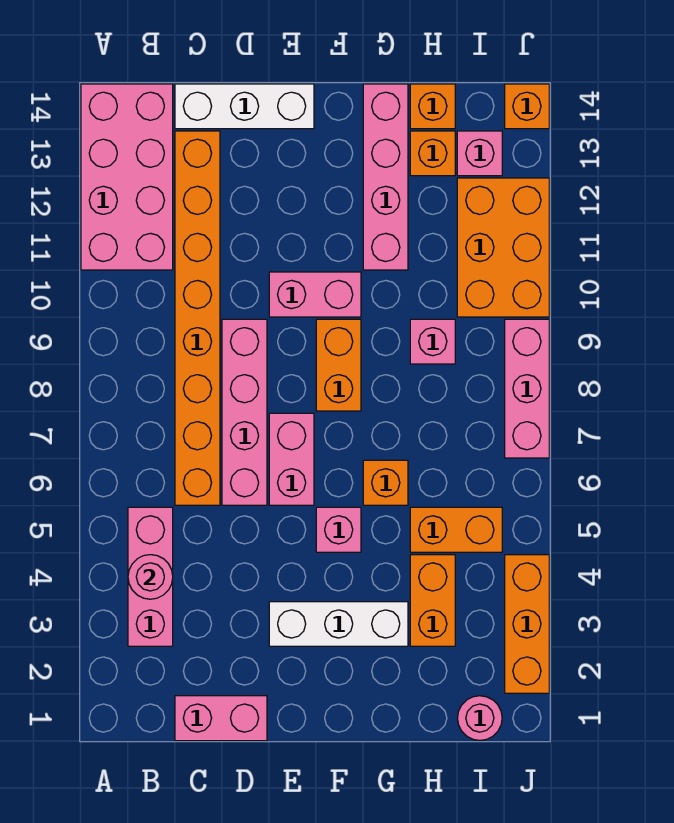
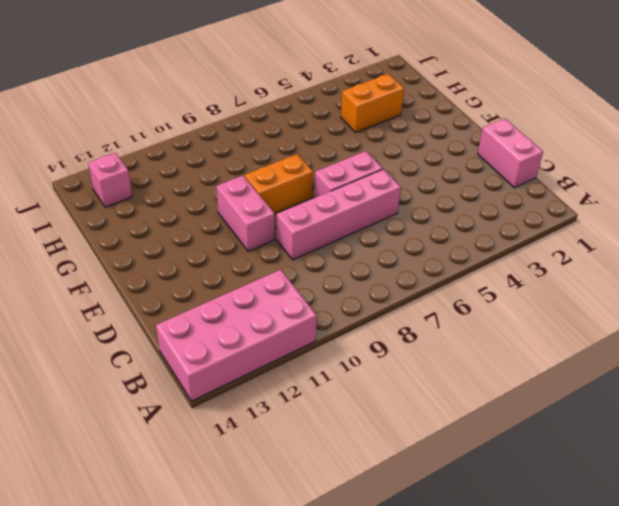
none -> pink brick B3:B5 level 1
none -> orange brick C6:C13 level 1
none -> white brick C14:E14 level 1

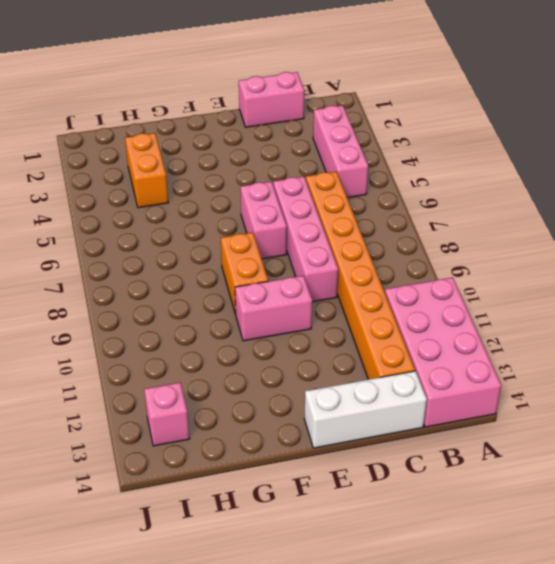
none -> white brick E3:G3 level 1
none -> pink brick F5 level 1
none -> orange brick G6 level 1

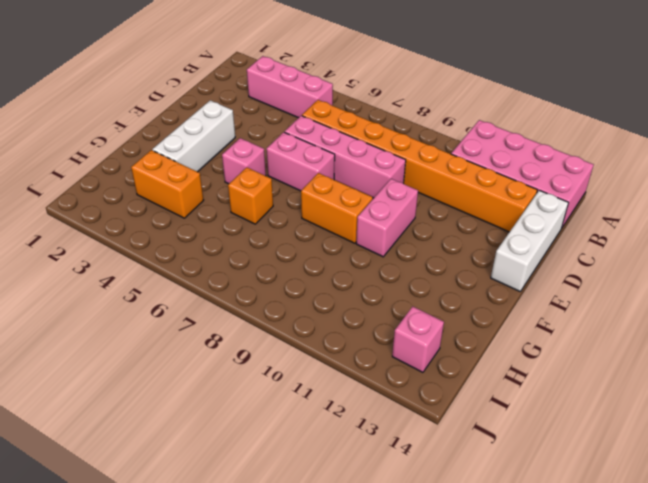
none -> pink brick C1:D1 level 1
none -> pink brick G11:G14 level 1
none -> orange brick H5:I5 level 1

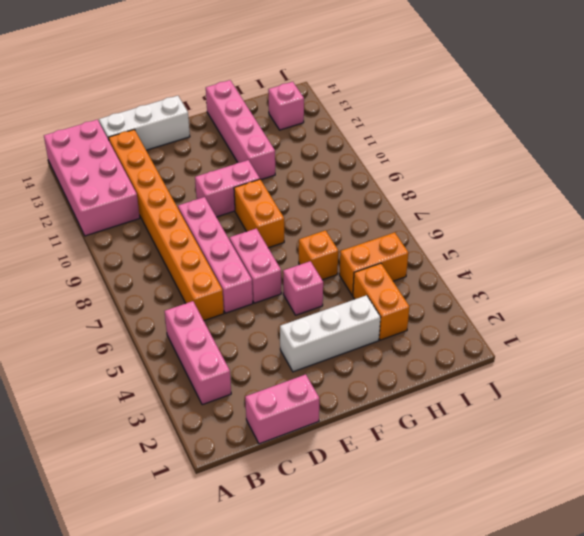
none -> pink brick H9 level 1
none -> orange brick H13 level 1
none -> orange brick H14 level 1

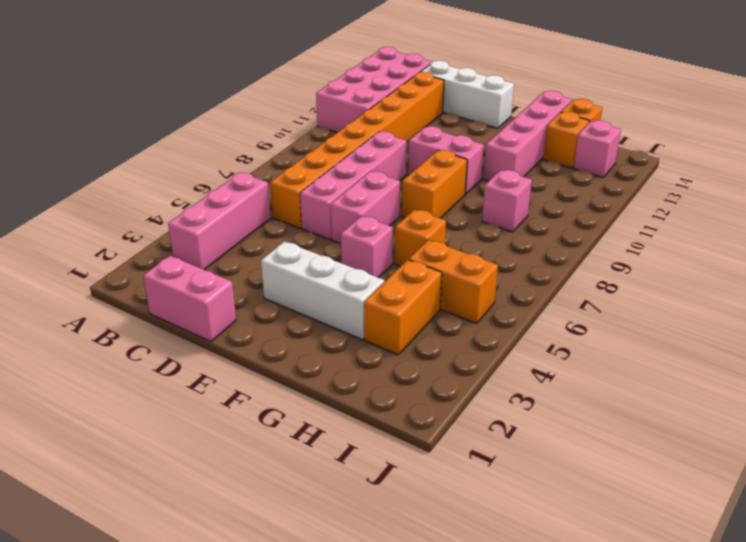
none -> pink round brick I1 level 1
none -> orange brick I10:J12 level 1
none -> orange brick J2:J4 level 1

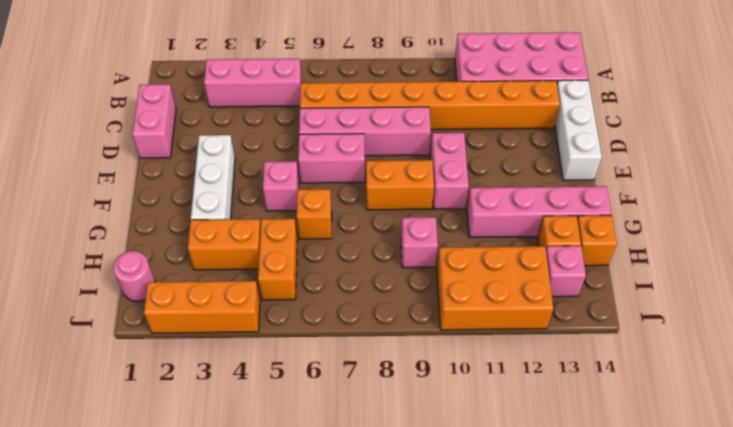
none -> pink brick J7:J9 level 1
none -> orange brick J14 level 1
none -> pink round brick B4 level 2

